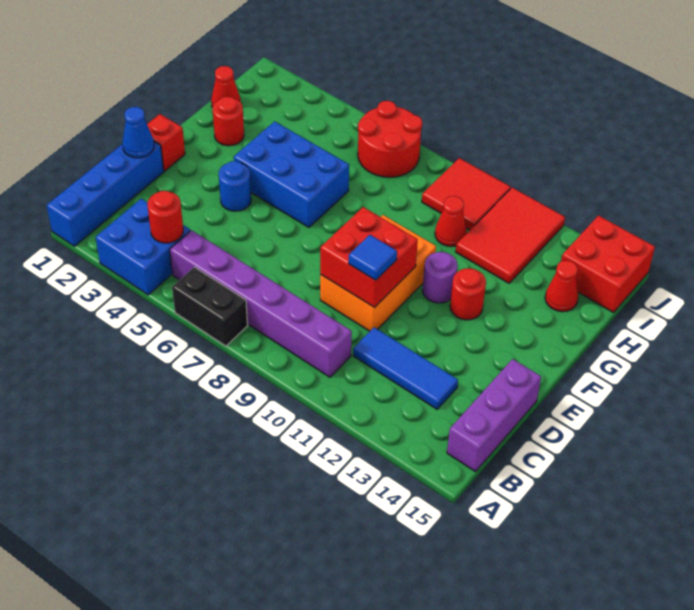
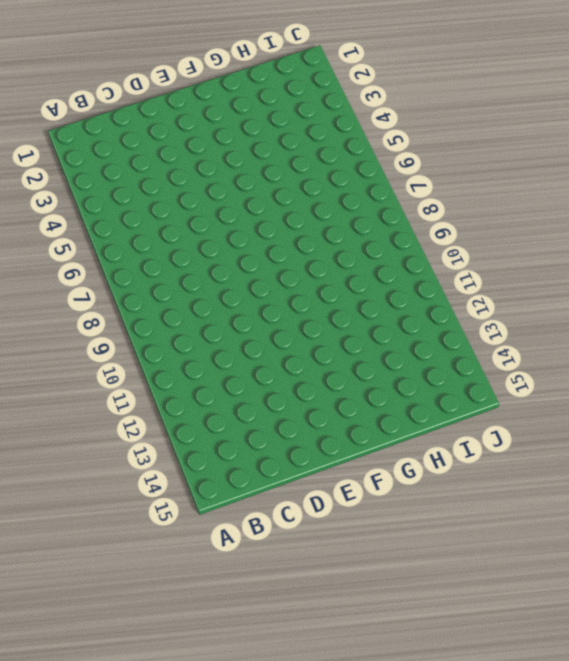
none -> blue brick A1:D1 level 1
none -> blue brick A3:B4 level 1
none -> black brick A6:A7 level 1

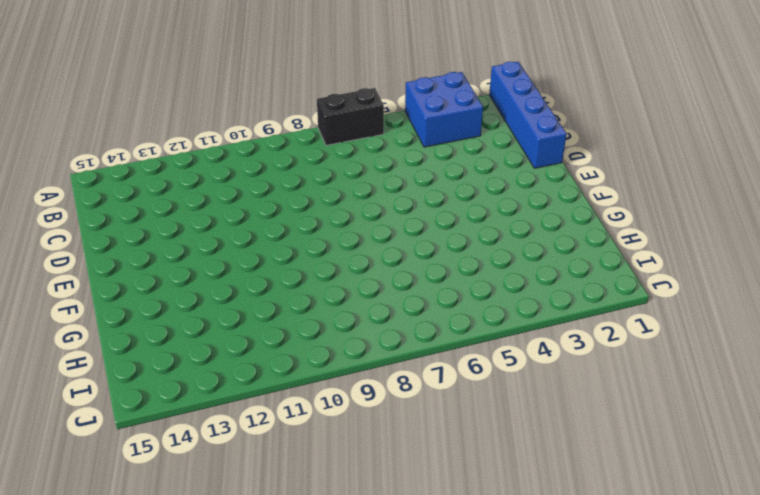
none -> purple brick B5:B10 level 1
none -> purple brick B15:D15 level 1
none -> blue tile C11:C13 level 1

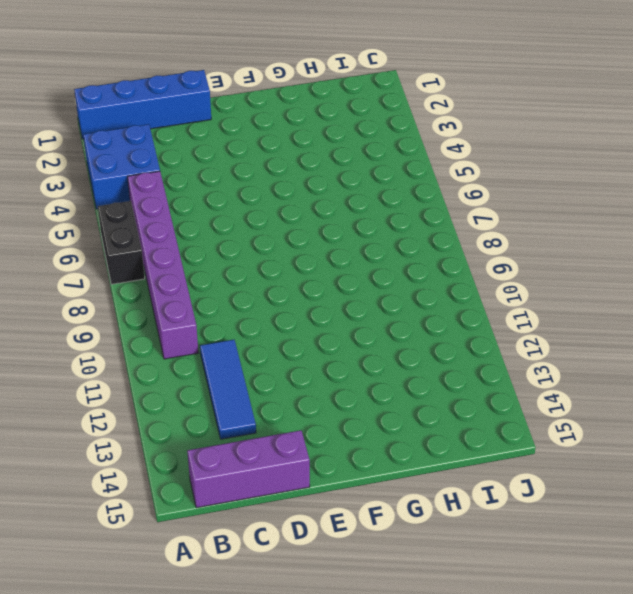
none -> orange brick D9:F10 level 1
none -> red brick E1 level 1
none -> blue round brick E4 level 1

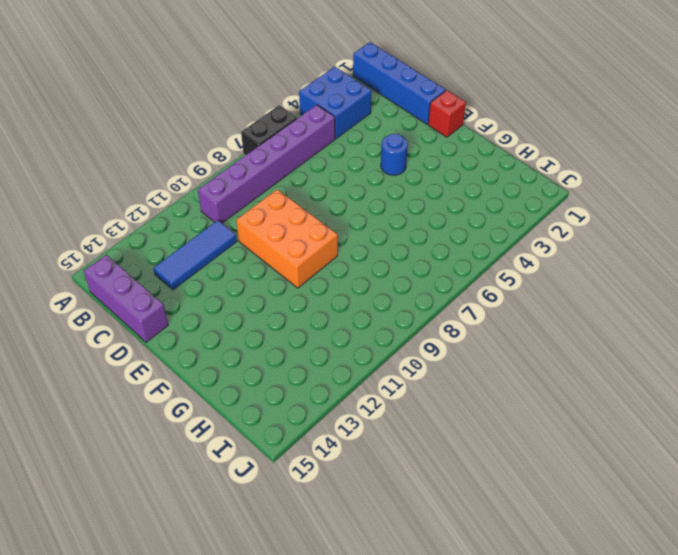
none -> blue brick F4:G6 level 1
none -> purple round brick F11 level 1
none -> red round brick F12 level 1

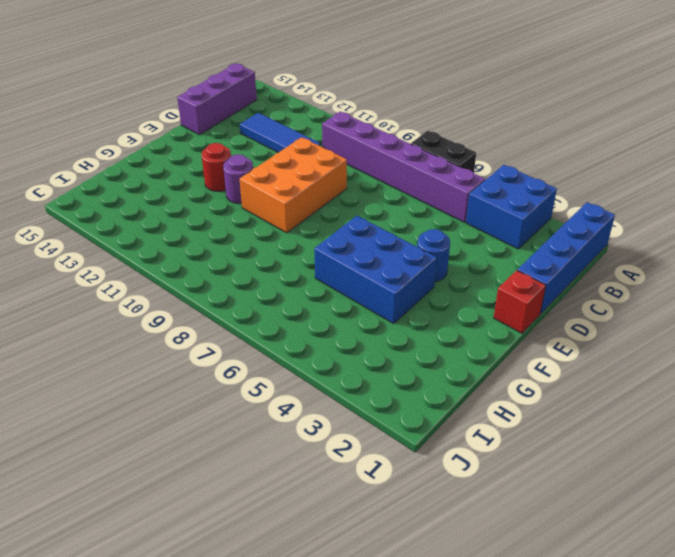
none -> red round brick G2 level 1
none -> red cone H1 level 1
none -> red cone H10 level 1

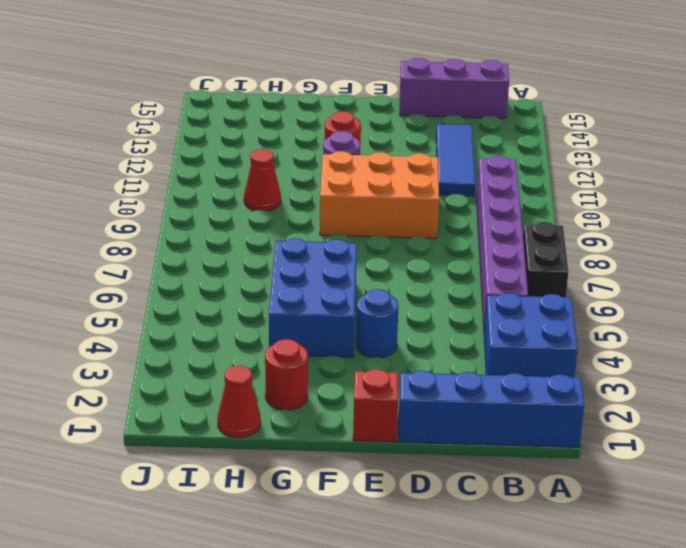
none -> red tile H11:J12 level 1
none -> red cone H14 level 1
none -> red round brick I6:J7 level 1

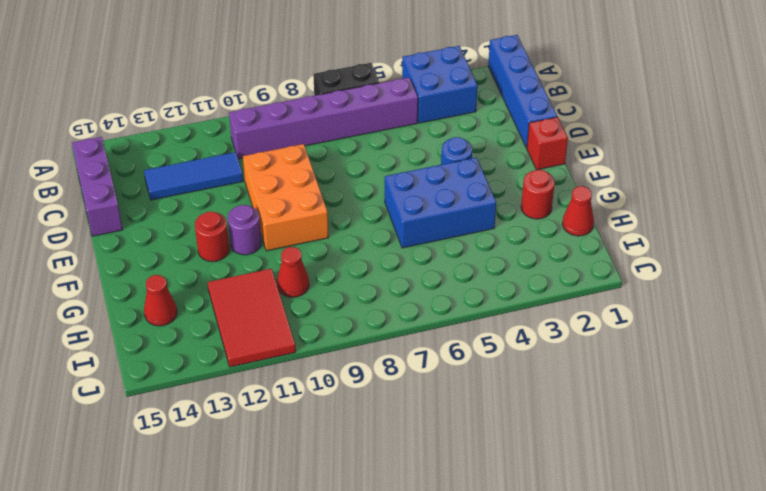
none -> red round brick I6:J7 level 1
none -> red tile I9:J10 level 1
none -> red brick I14:J15 level 1

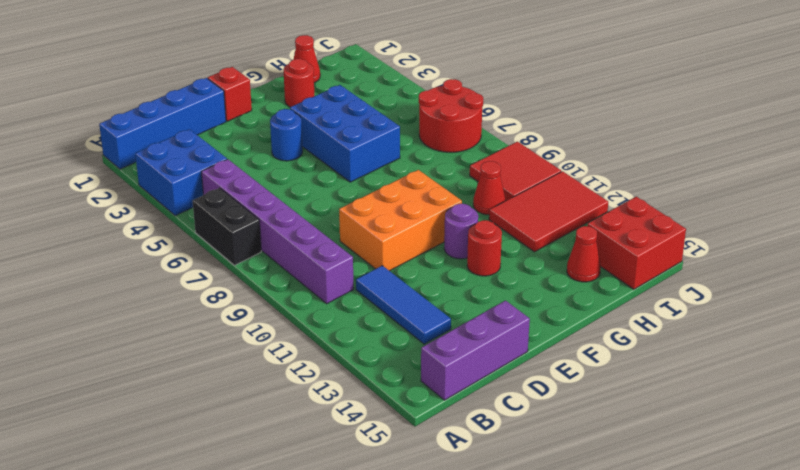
none -> red round brick B4 level 2
none -> blue cone D1 level 2
none -> red brick D9:E10 level 2

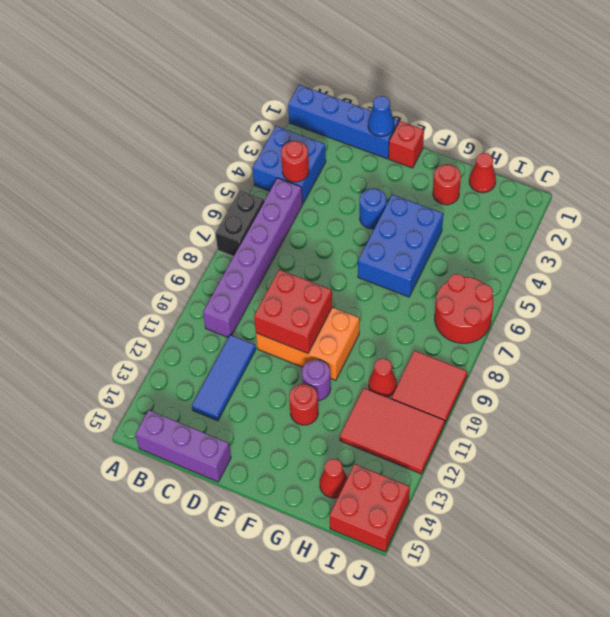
none -> blue tile D10 level 3

